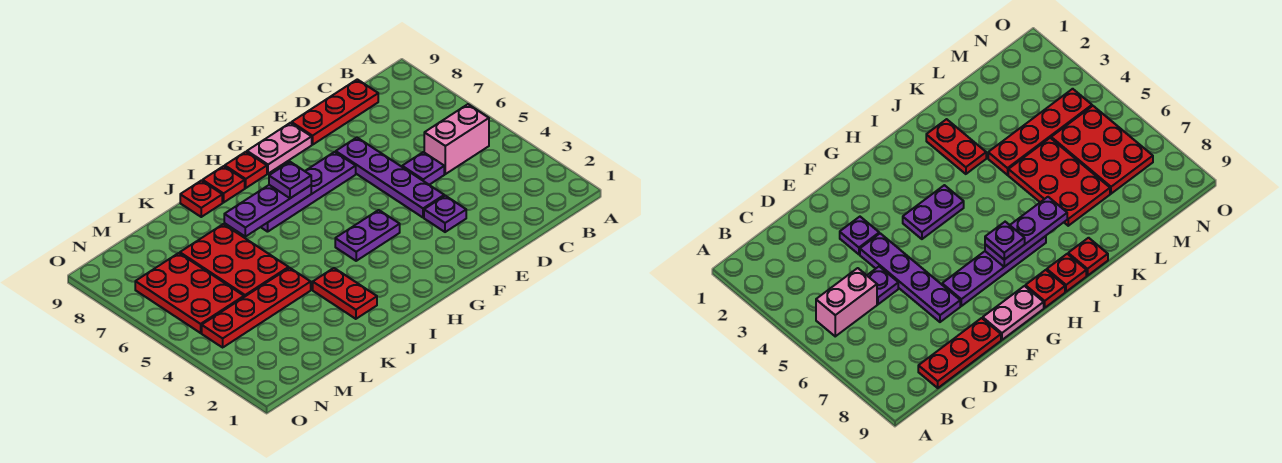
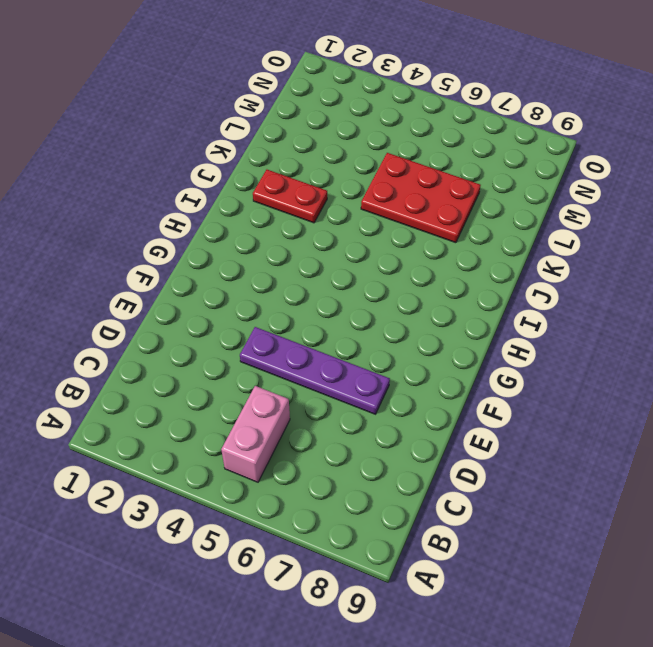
none -> red plate C9:E9 level 1
none -> purple plate D5 level 1
none -> purple plate E3 level 1

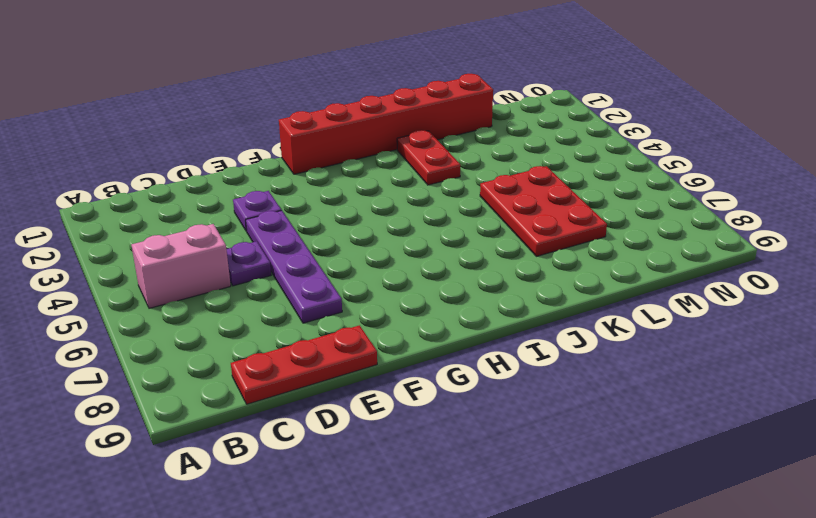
red brick G1:L1 level 1 -> none
none -> purple plate F7:I7 level 1
none -> pink plate F9:G9 level 1
none -> purple plate G4:H4 level 1

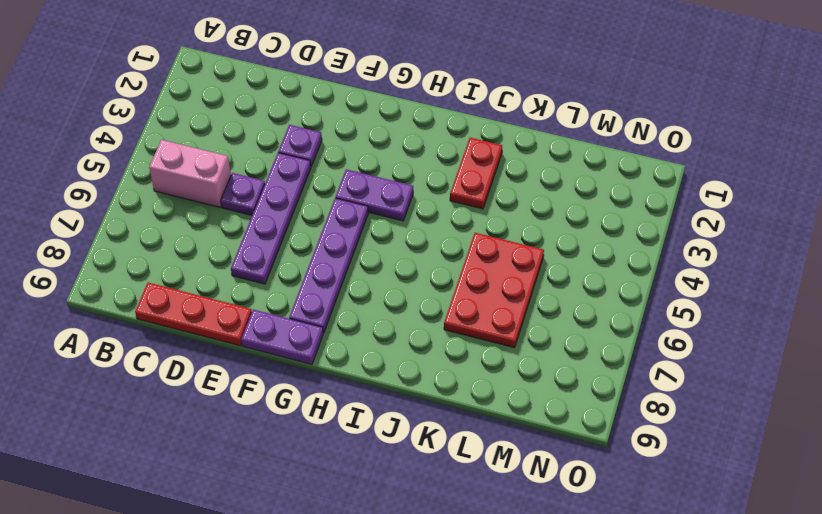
purple plate F9:G9 level 1 -> pink plate F9:G9 level 1
purple plate G5:G8 level 1 -> purple plate F7:I7 level 1
none -> red plate H9 level 1
none -> red plate I9 level 1
none -> red plate J9 level 1

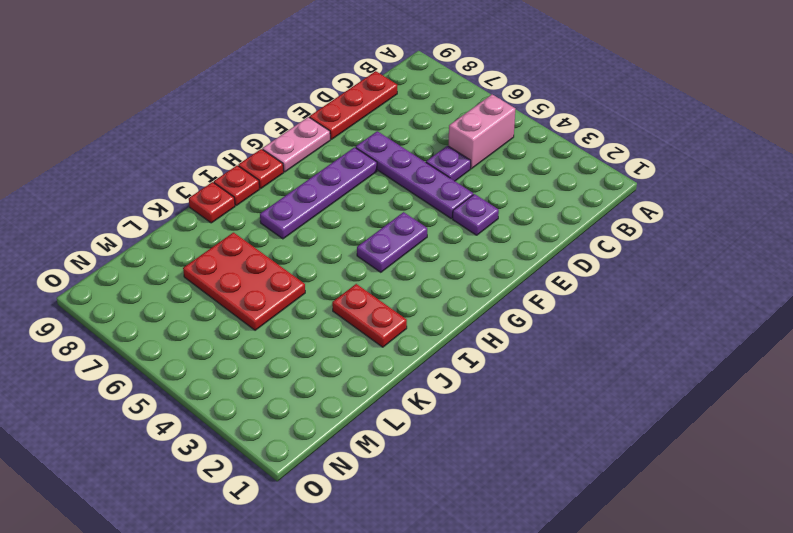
none -> red plate K4:N4 level 1
none -> red plate M5:N7 level 1
none -> purple plate H7:J7 level 2

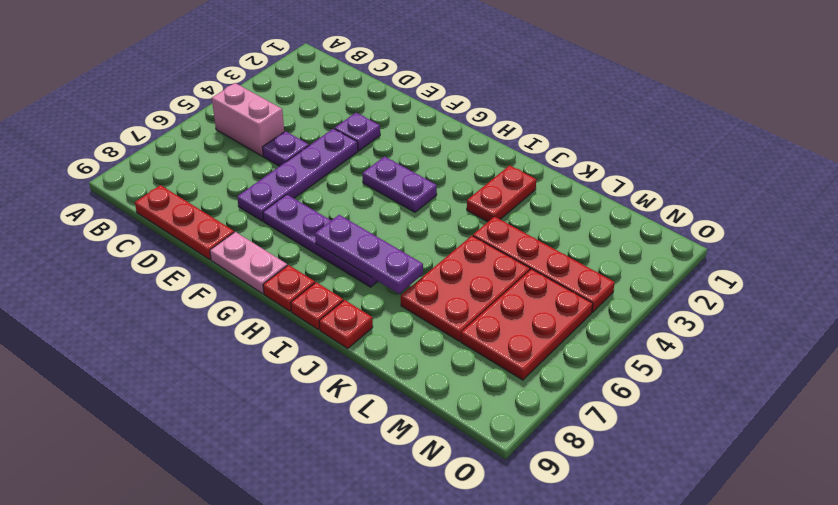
none -> purple plate H7 level 3

